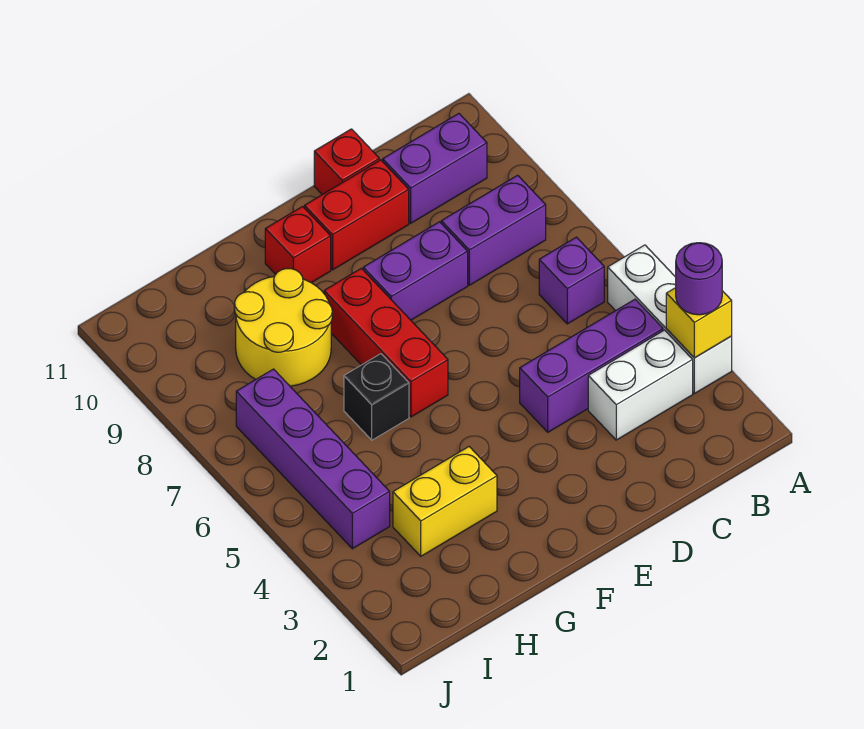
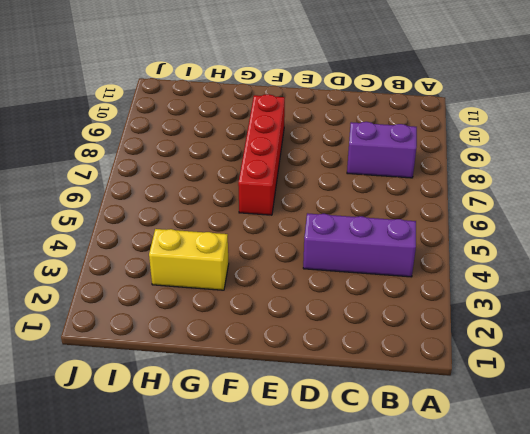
red brick F6:F9 level 1 -> red brick F6:F8 level 1
none -> white brick A3:A5 level 1
none -> white brick B3:C3 level 1
none -> purple brick B6 level 1

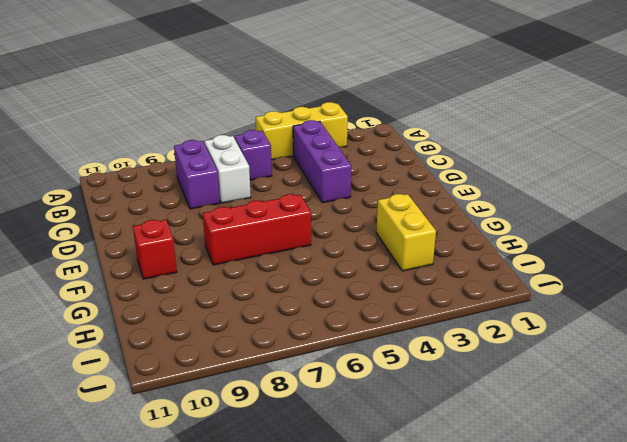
yellow brick A3:A5 level 1 -> white brick A3:A5 level 1
white brick B7:C7 level 1 -> white brick B3:C3 level 1
none -> purple brick B10:C10 level 1
none -> purple brick D8:E8 level 1
none -> red brick D10:E10 level 1

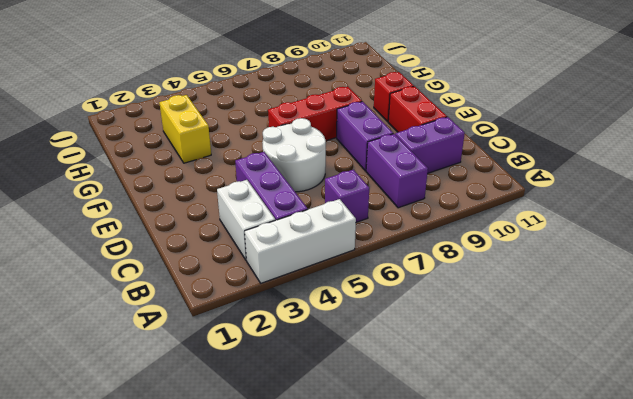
purple brick C9:C10 level 1 -> purple brick B10:C10 level 1
white round brick D5:E6 level 1 -> none
none -> red brick D11 level 1
none -> black brick G6 level 1
none -> yellow round brick G8:H9 level 1

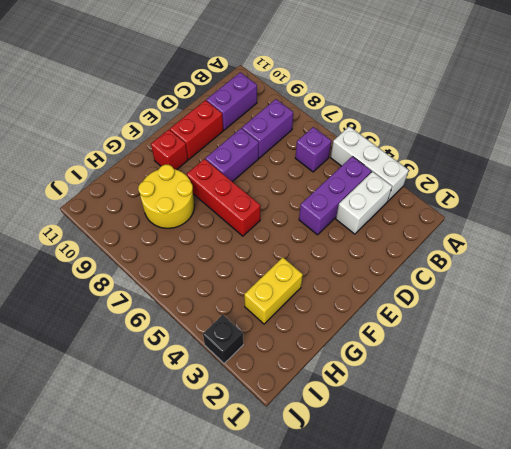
black brick J3 level 1 -> black brick G6 level 1
none -> red brick D11 level 1
none -> purple brick I4:I7 level 1
none -> yellow brick A3 level 2

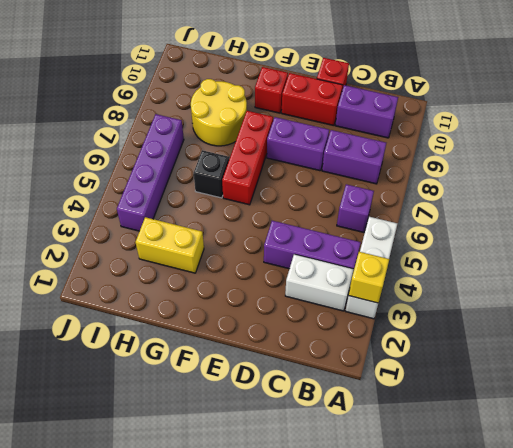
none -> purple round brick A3 level 3

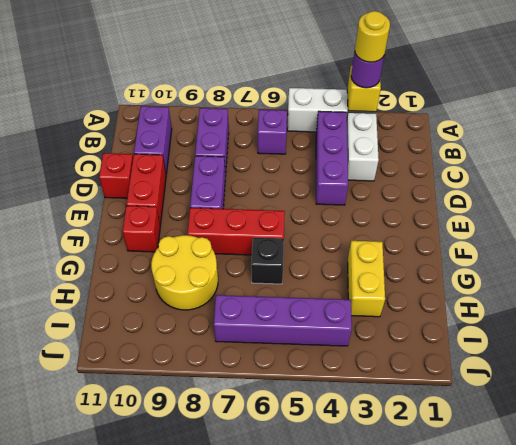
yellow round brick A3 level 4 -> none

